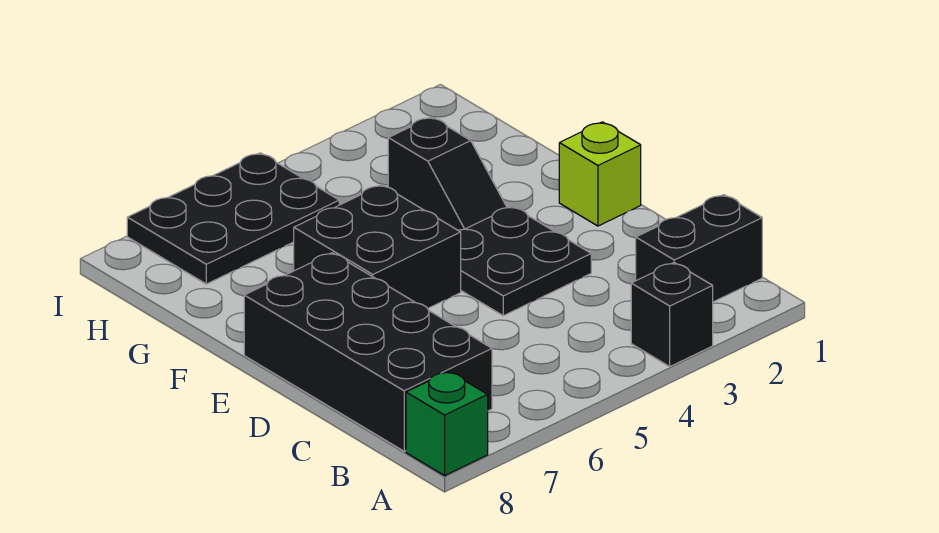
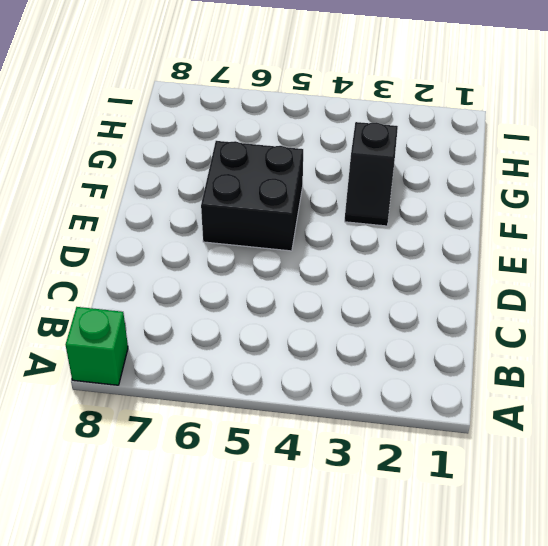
none -> black brick A3 level 1
none -> black brick B1:B2 level 1

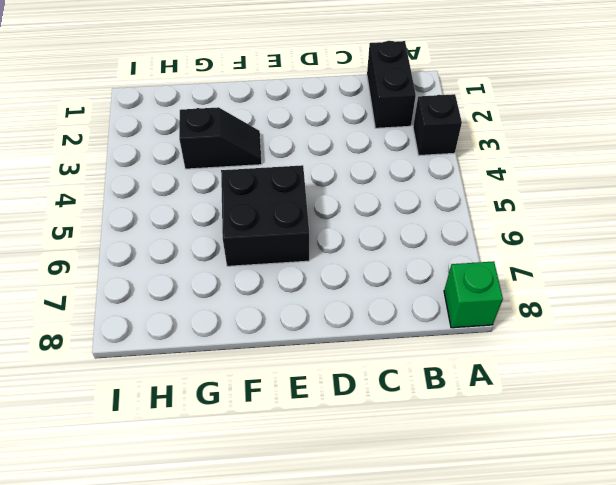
none -> black brick B7:E8 level 1
none -> black plate D3:E4 level 1

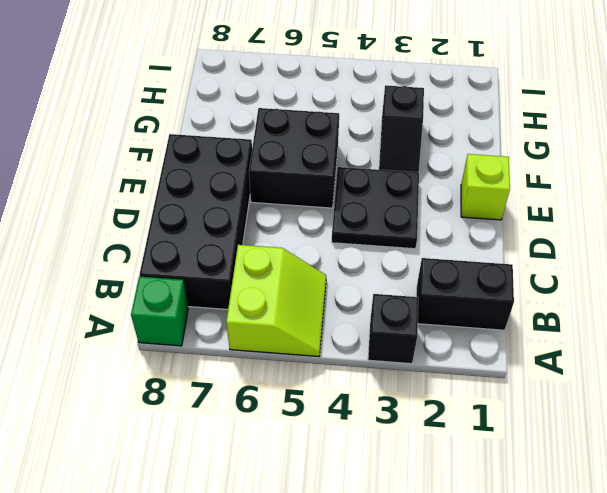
lime slope A5:B6 level 1 top 6 -> none
none -> black plate H5:I7 level 1

